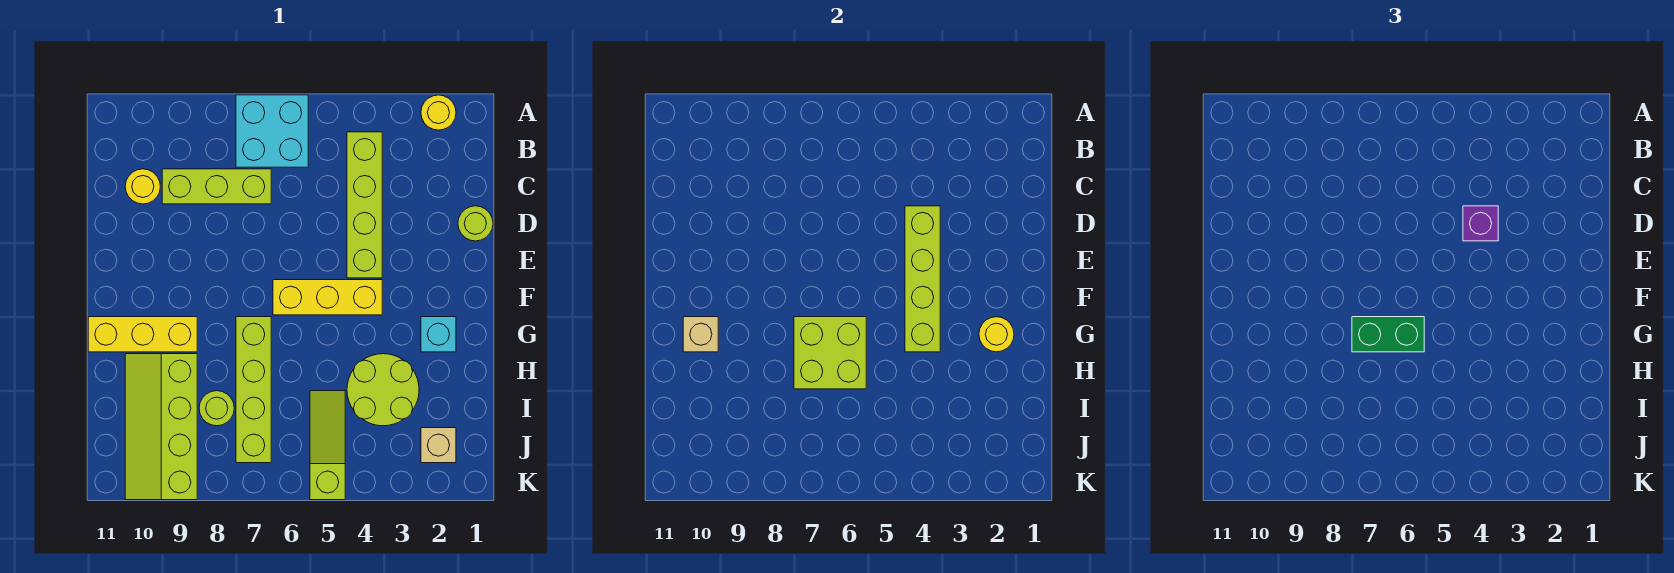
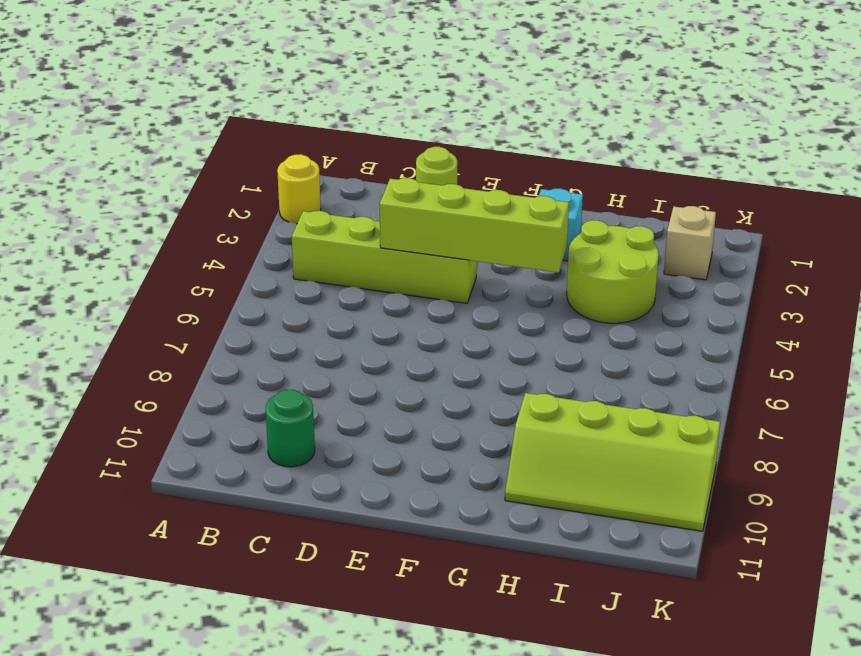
green round brick C10 level 1 -> yellow round brick C10 level 1
none -> cyan brick A6:B7 level 1
none -> lime brick C7:C9 level 1
none -> yellow brick F4:F6 level 1

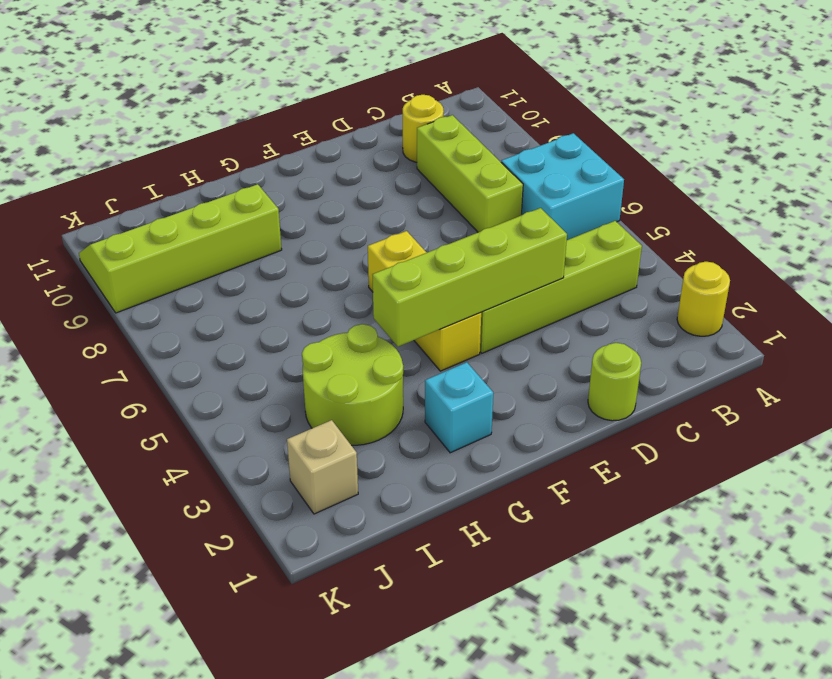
none -> lime brick G7:J7 level 1
none -> yellow brick G9:G11 level 1
none -> lime slope I5:K5 level 1 top K

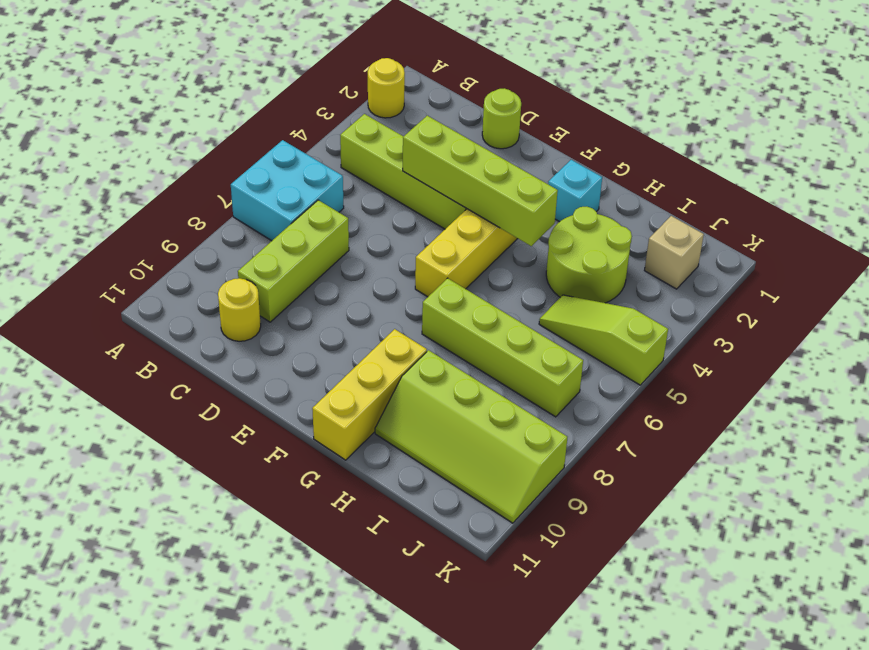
none -> lime round brick I8 level 1
none -> yellow round brick G2 level 2
none -> lime brick G6:H7 level 2

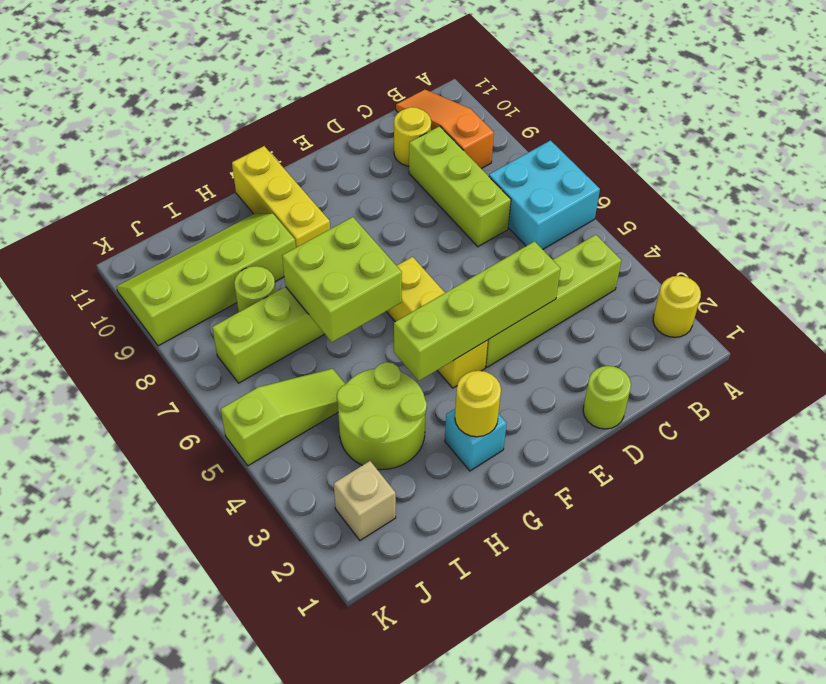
orange slope B9:B11 level 1 top 9 -> none
none -> tan brick G10 level 2
none -> purple brick D4 level 3
none -> green brick G6:G7 level 3

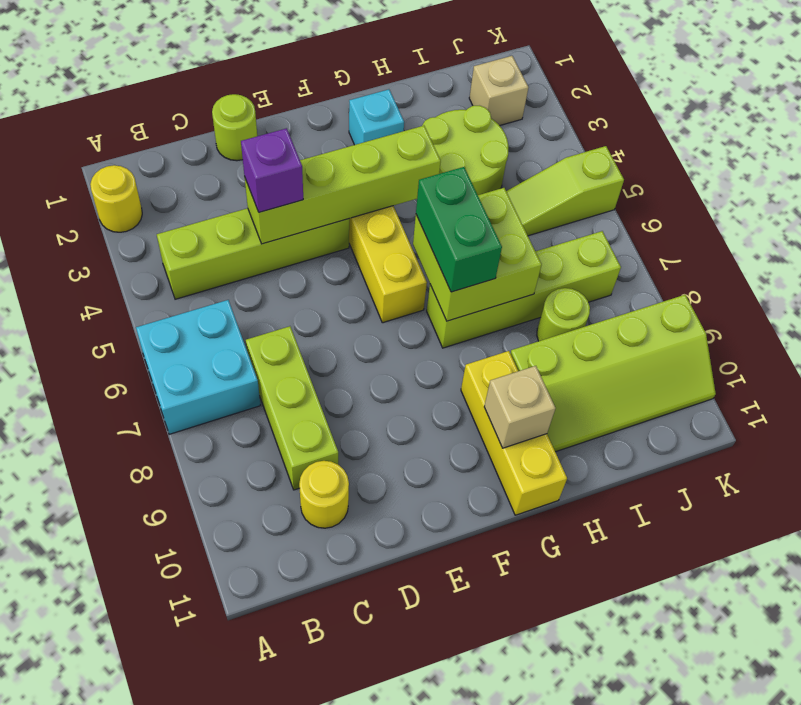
none -> yellow round brick G2 level 2

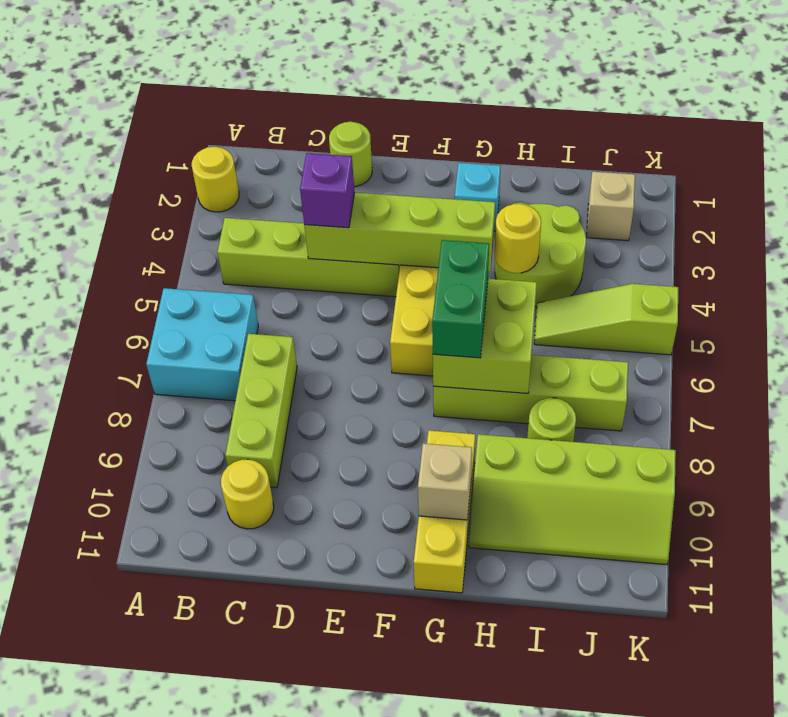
yellow round brick H4 level 2 -> yellow round brick G2 level 2

